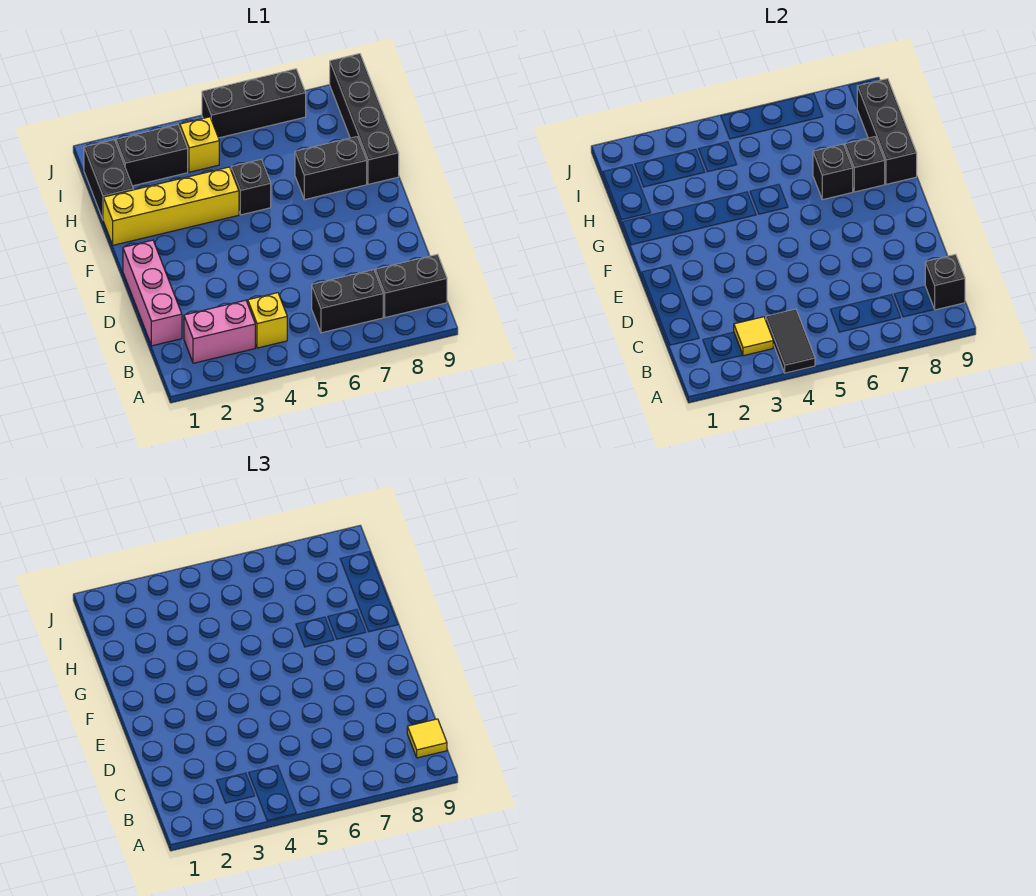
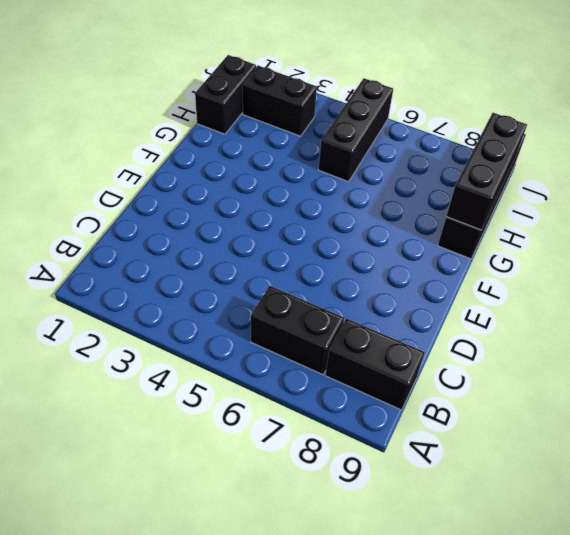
black brick H5:J5 level 1 -> black brick J5:J7 level 1
none -> pink brick B2:B3 level 1
none -> yellow brick B4 level 1
none -> pink brick C1:E1 level 1

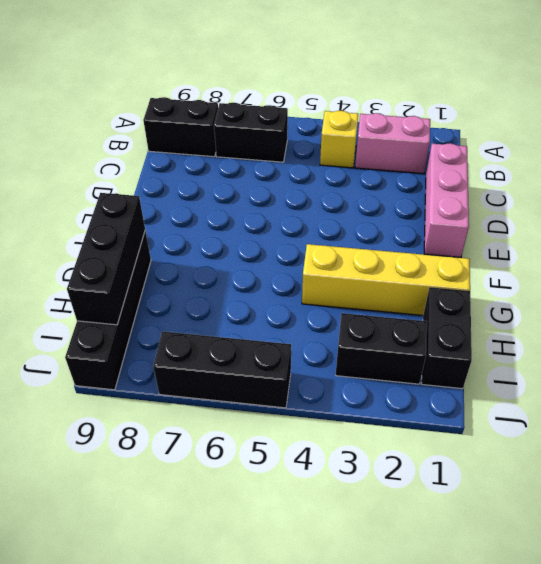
none -> black brick G5 level 1
none -> black brick G7:G8 level 1
none -> yellow brick I4 level 1

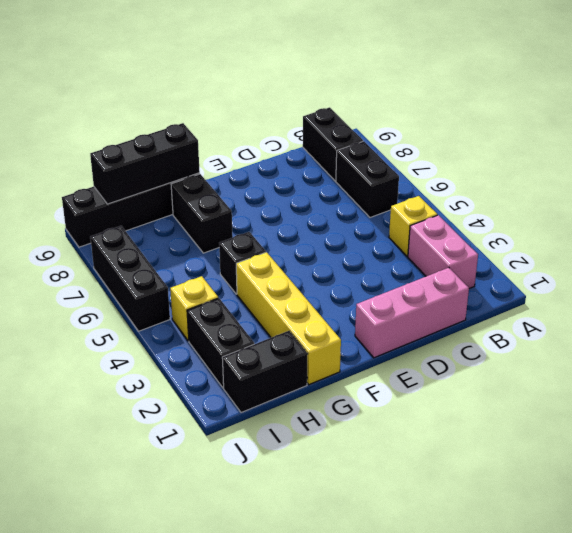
none -> black tile A4:B4 level 2
none -> yellow tile B3 level 2
none -> black brick B9 level 2

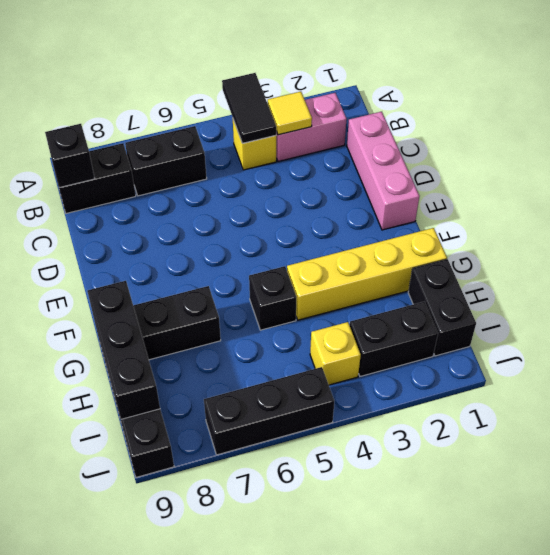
none -> black brick G7 level 2
none -> black brick G8 level 2
none -> yellow tile B9 level 3

